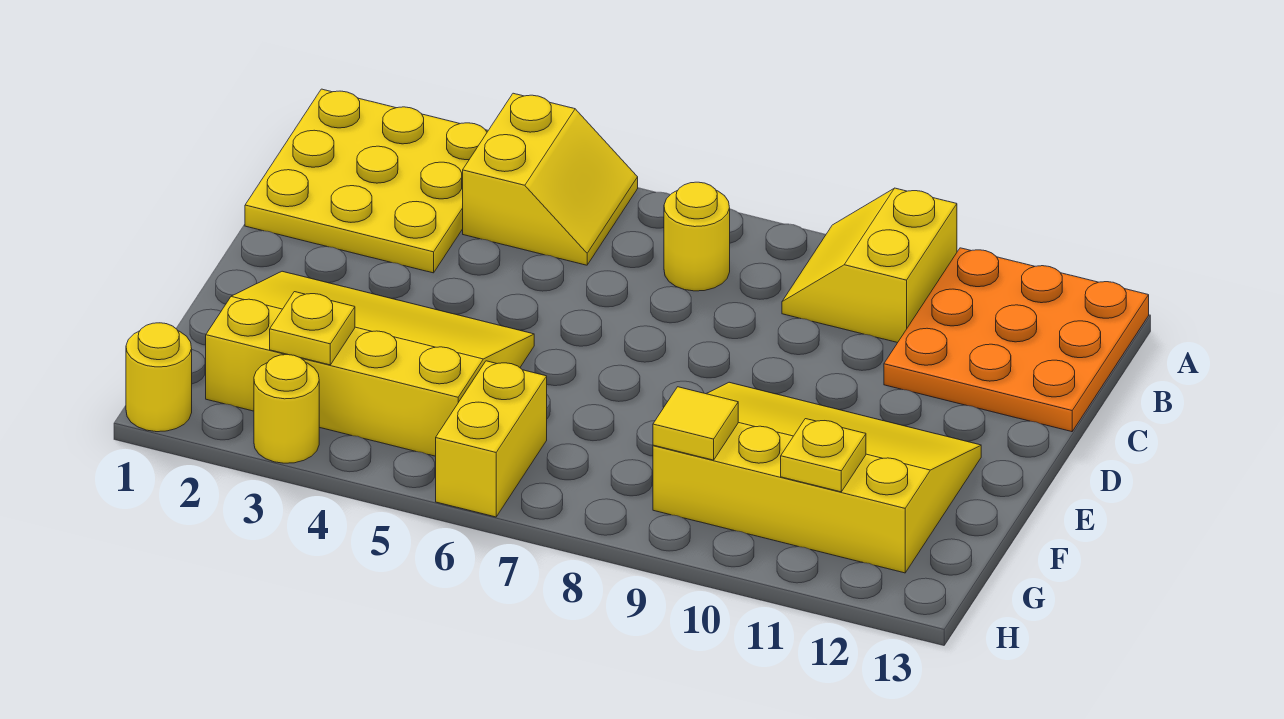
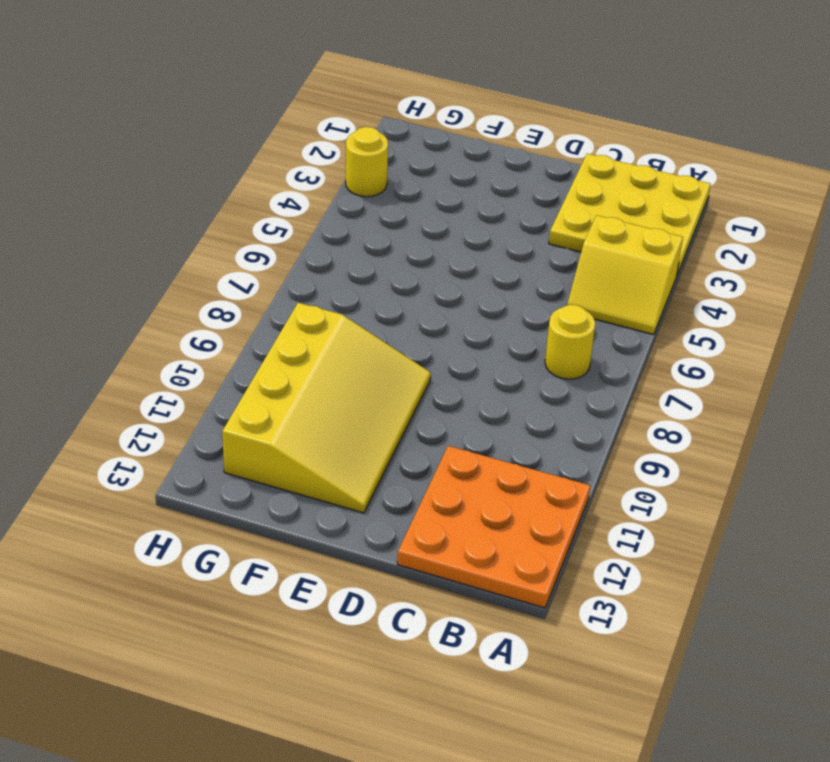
none -> yellow slope A9:B10 level 1 top 10
none -> yellow slope E2:G5 level 1 top G
none -> yellow brick G6:H6 level 1

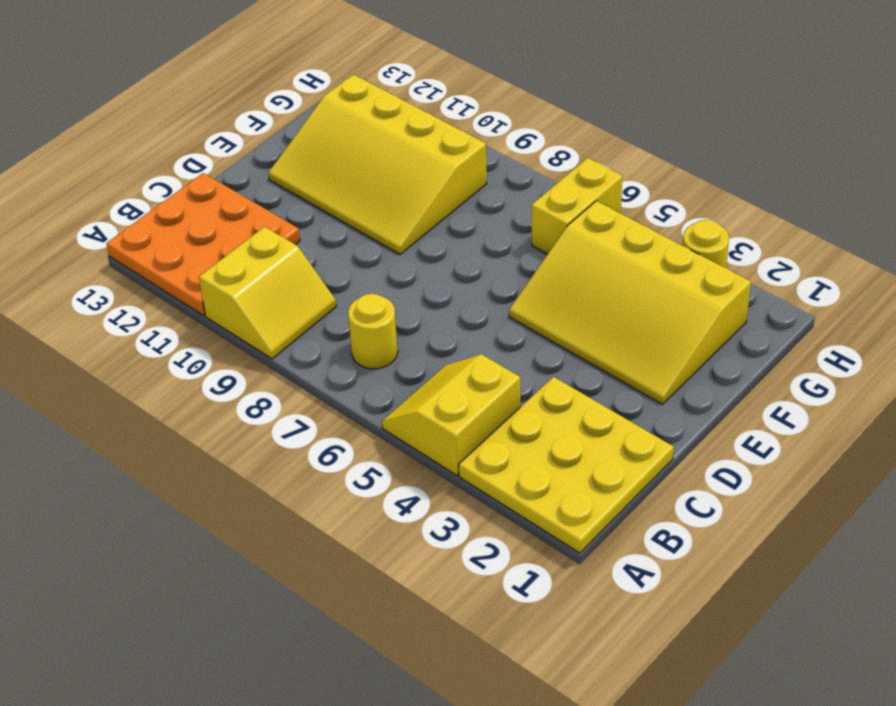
none -> yellow round brick H1 level 1
none -> yellow plate G3 level 2
none -> yellow tile G9 level 2

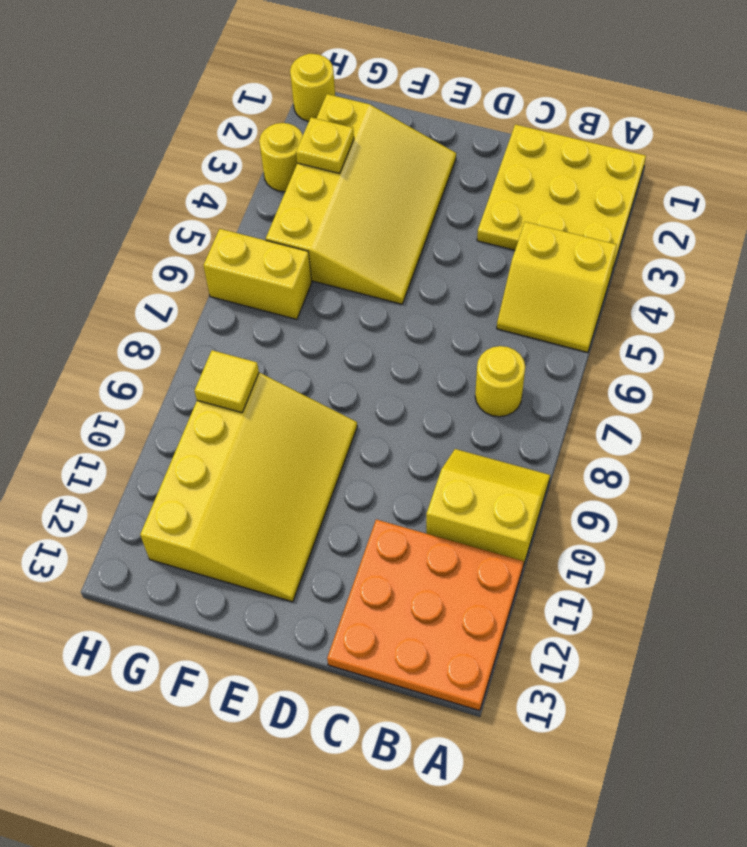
none -> yellow plate G11 level 2

